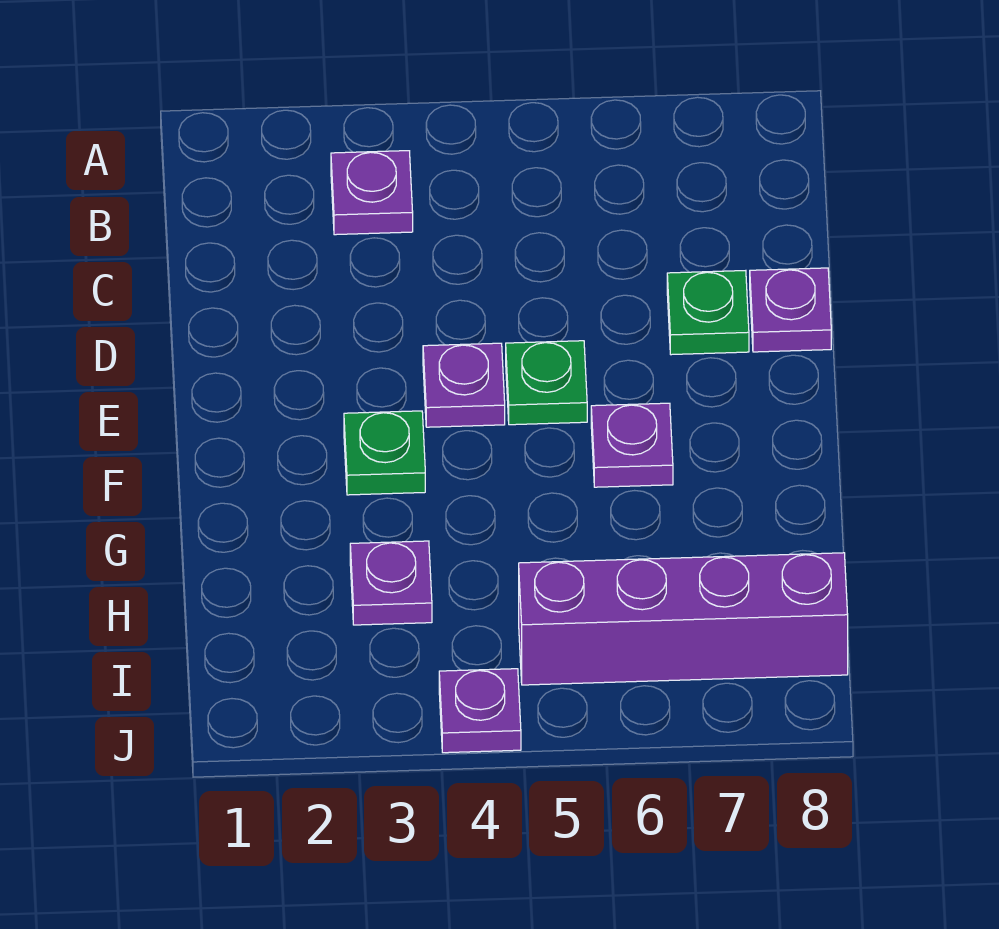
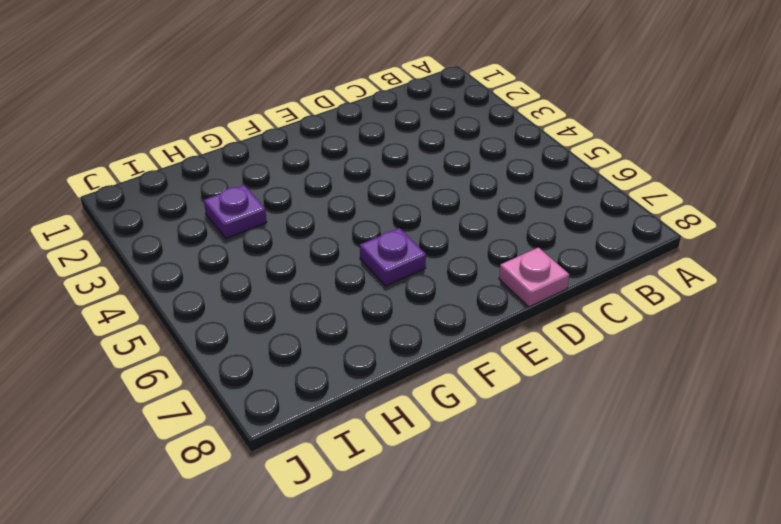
pink plate D8 level 1 -> purple plate D8 level 1
none -> purple plate B3 level 1
none -> green plate D7 level 1

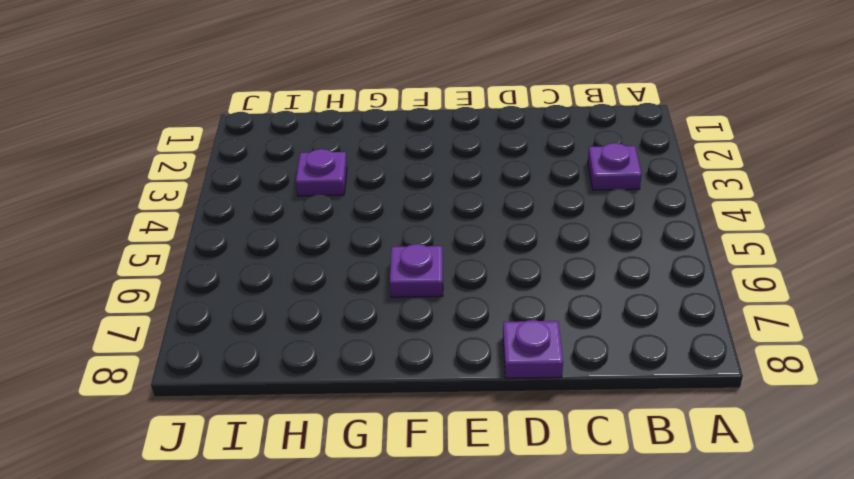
none -> green plate D7 level 1
none -> purple plate E4 level 1

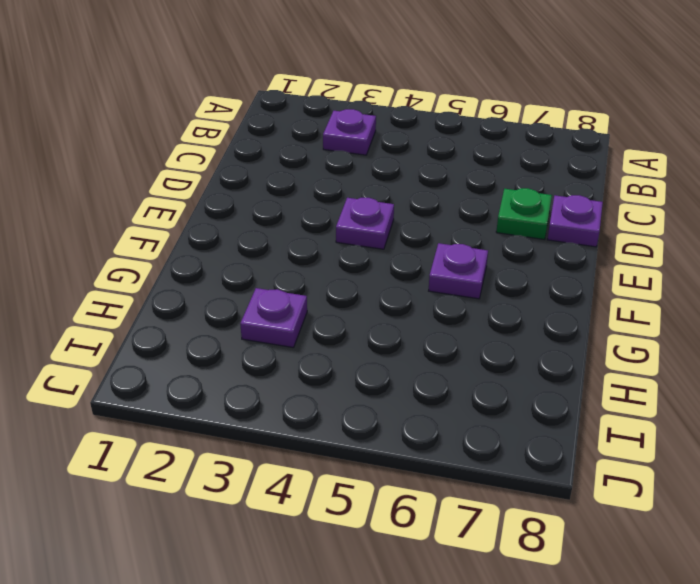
none -> green plate E5 level 1
none -> green plate F3 level 1

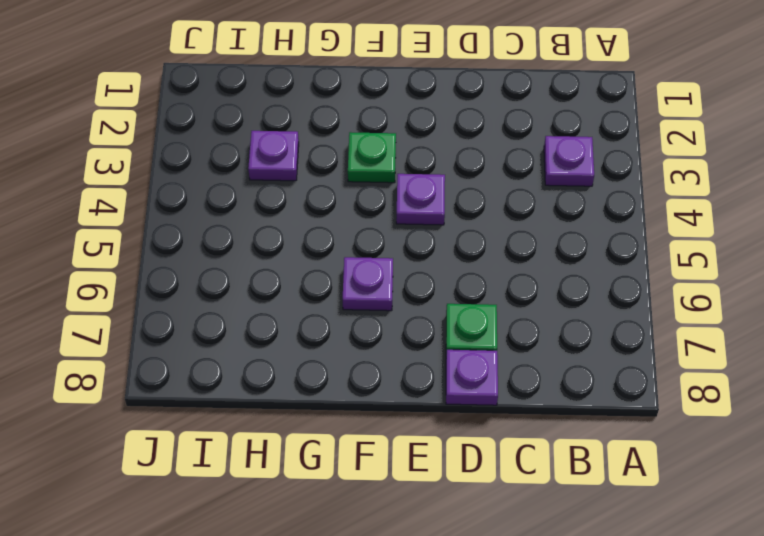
none -> green plate E5 level 1
none -> purple brick I5:I8 level 1

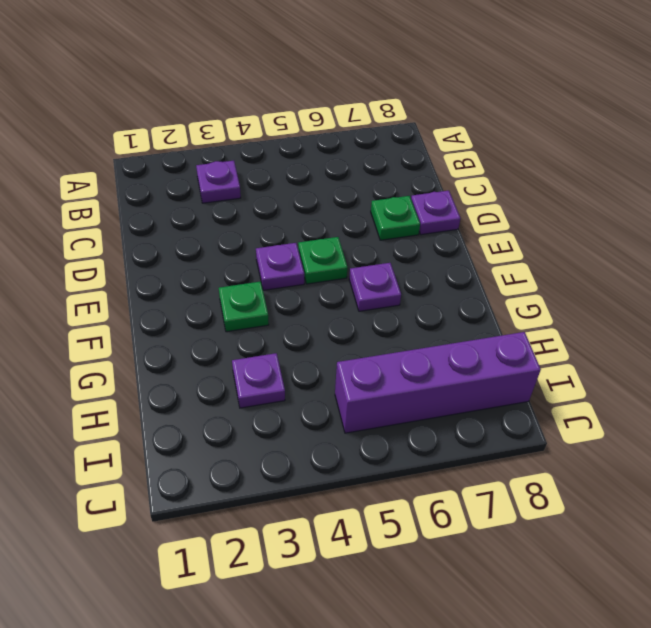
none -> purple plate J4 level 1

